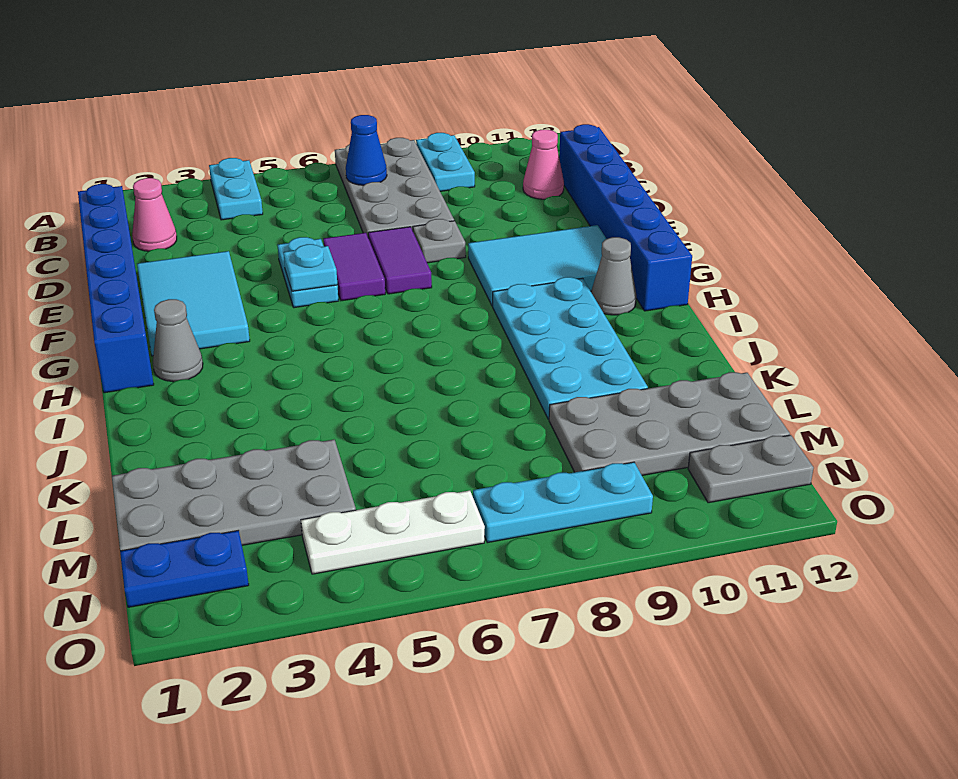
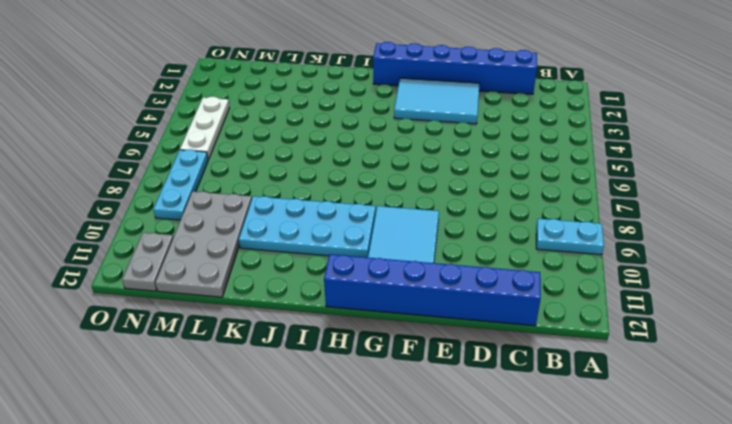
none -> cyan plate A4:B4 level 1
none -> grey plate A7:D8 level 1
none -> pink cone C2 level 1

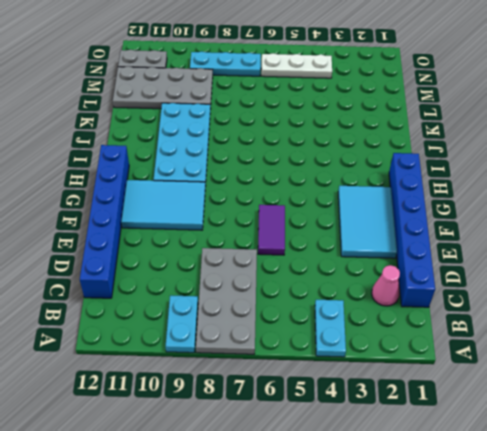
none -> pink cone C11 level 1
none -> cyan plate E5:F5 level 1
none -> purple tile E7:F7 level 1

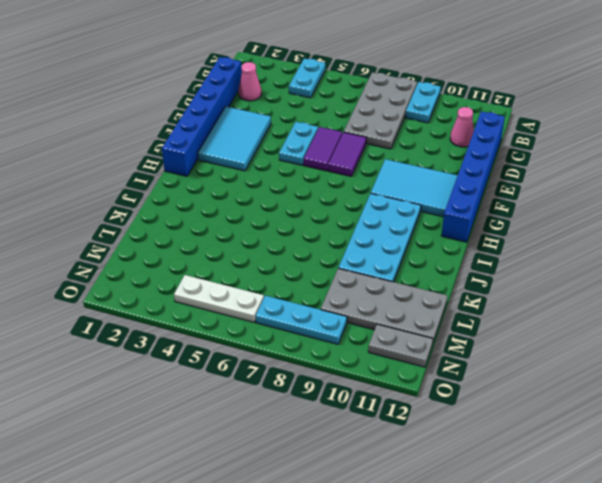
none -> grey plate E8 level 1
none -> grey cone H2 level 1
none -> grey cone H11 level 1

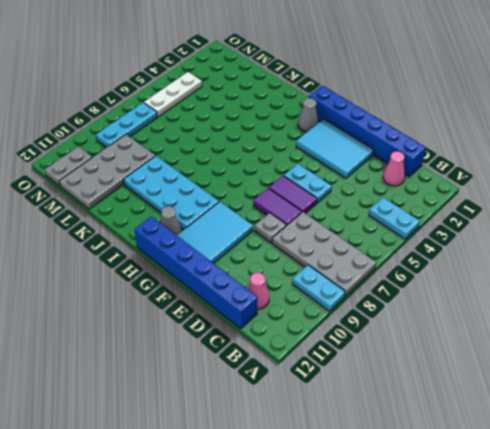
none -> grey plate L1:M4 level 1
none -> blue plate N1:N2 level 1
none -> blue cone B7 level 2

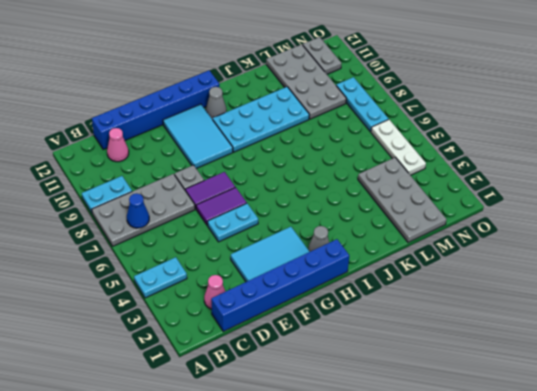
none -> blue plate N1:N2 level 1
none -> cyan plate F5 level 2

